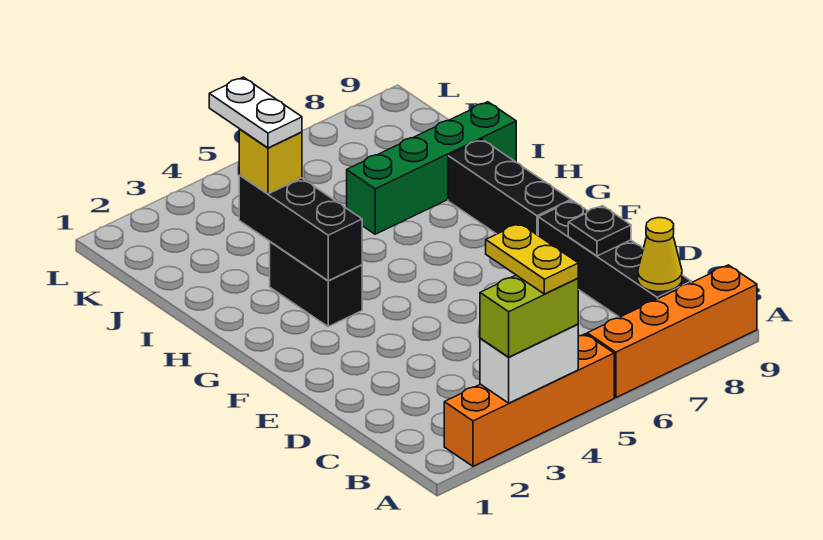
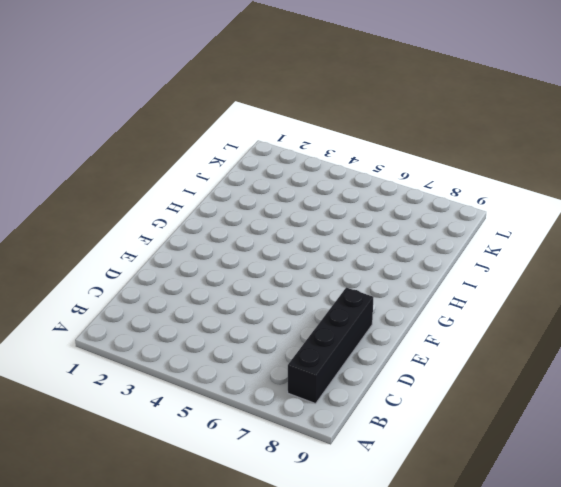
none -> orange brick A2:A5 level 1
none -> orange brick A6:A9 level 1
none -> black brick F8:H8 level 1

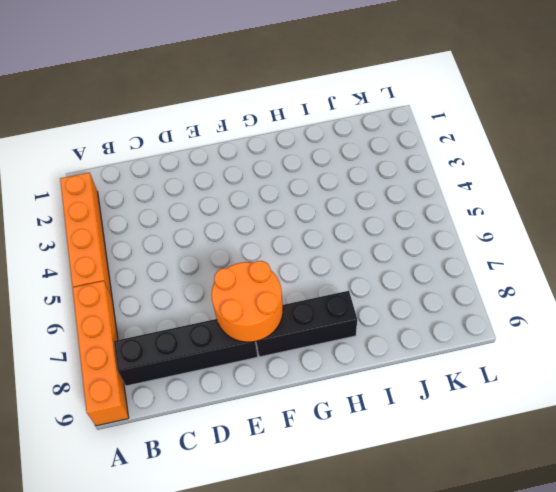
orange round brick E7:F8 level 2 -> none
none -> black brick G3:H3 level 1
none -> green brick I6:I9 level 1
none -> white brick A3:A4 level 2

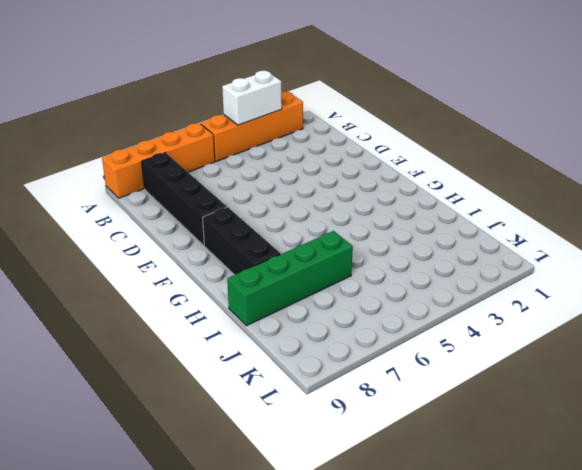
none -> black brick G3:H3 level 1
none -> yellow cone B8 level 2
none -> black plate D8 level 2

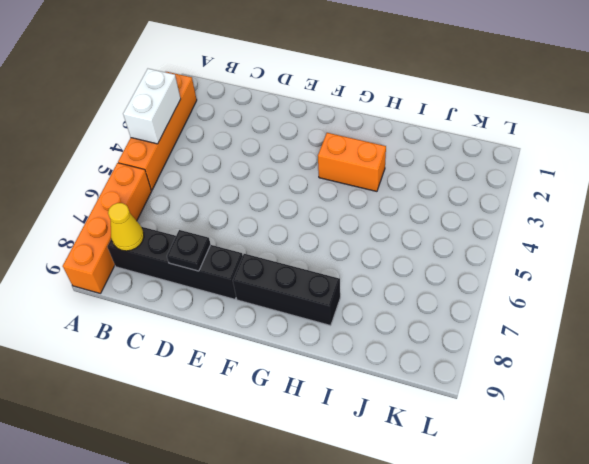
orange brick G3:H3 level 1 -> black brick G3:H3 level 1
none -> green brick I6:I9 level 1
none -> black brick G3:I3 level 2
none -> lime brick A3:A4 level 3

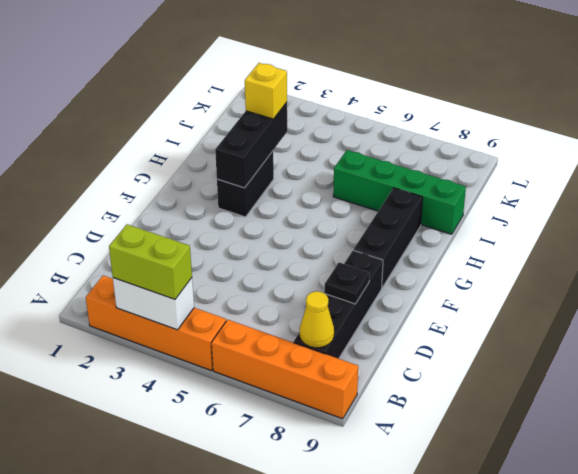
none -> yellow plate A4:B4 level 4
none -> white plate I3:J3 level 4

